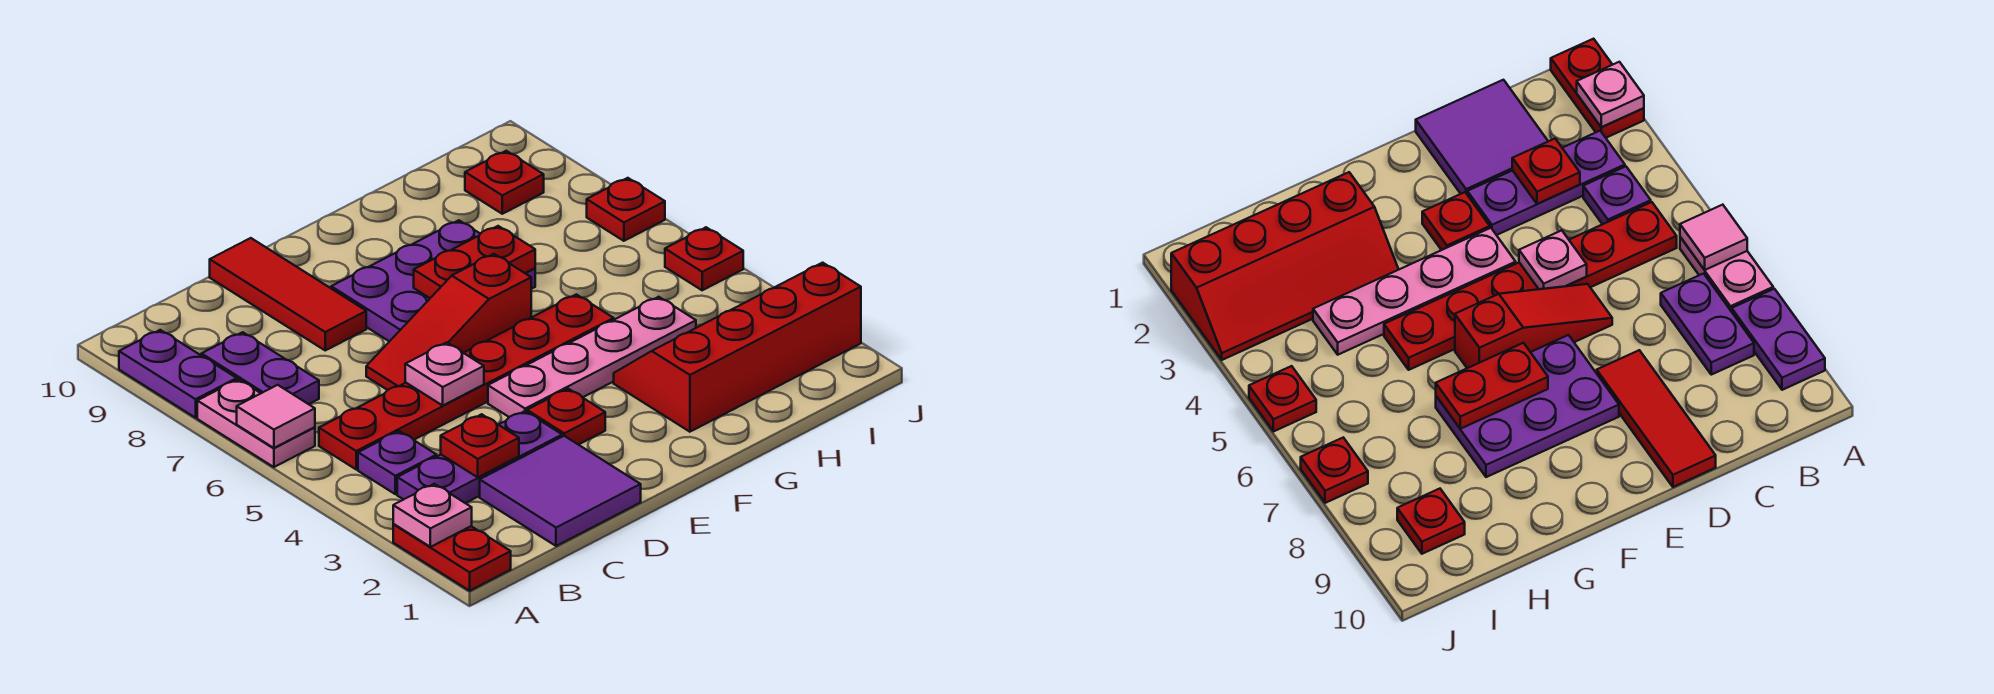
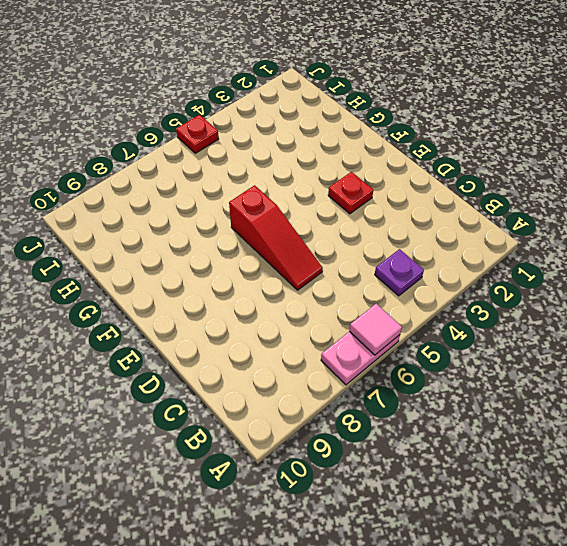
none -> red plate A1:A2 level 1
none -> purple plate A8:A9 level 1
none -> purple plate B3:D3 level 1

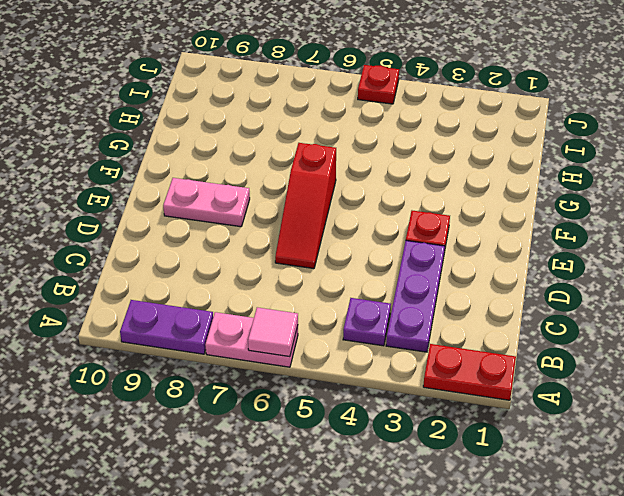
pink plate E8:E9 level 1 -> purple plate E7:G8 level 1
none -> red plate B5:G5 level 1
none -> purple plate B7:B8 level 1
none -> purple tile C1:D2 level 1

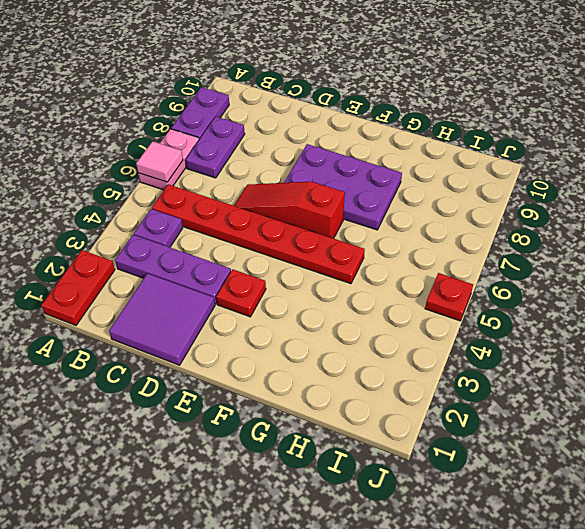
none -> red tile D8:D10 level 1
none -> pink plate E4:H4 level 1
none -> red slope G2:J3 level 1 top 2

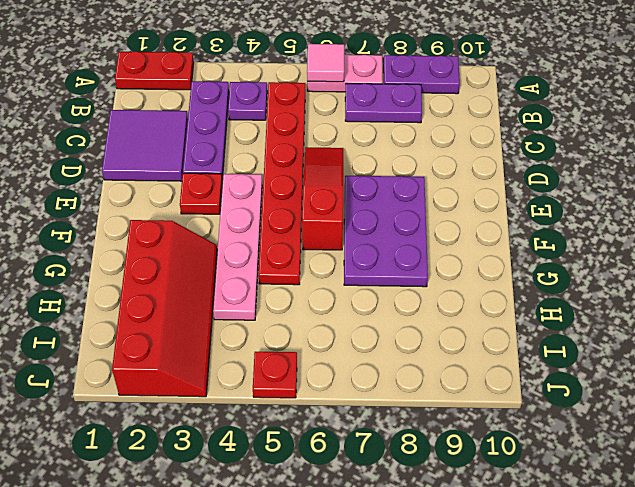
none -> red tile D8:D10 level 1
none -> red plate I9 level 1
none -> red plate J7 level 1

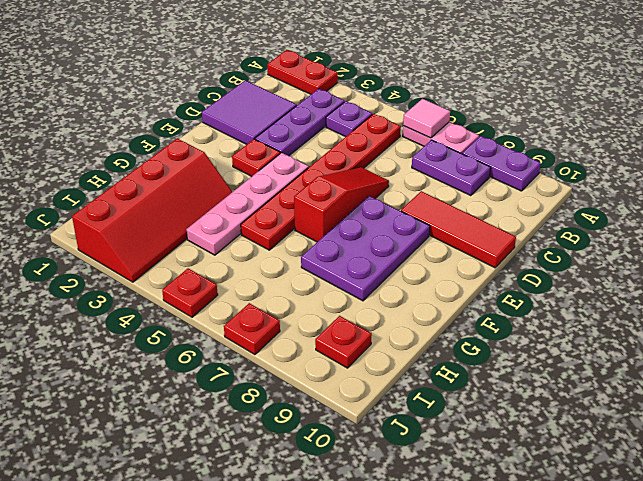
none -> pink plate A2 level 2
none -> red plate C3 level 2
none -> pink plate D5 level 2

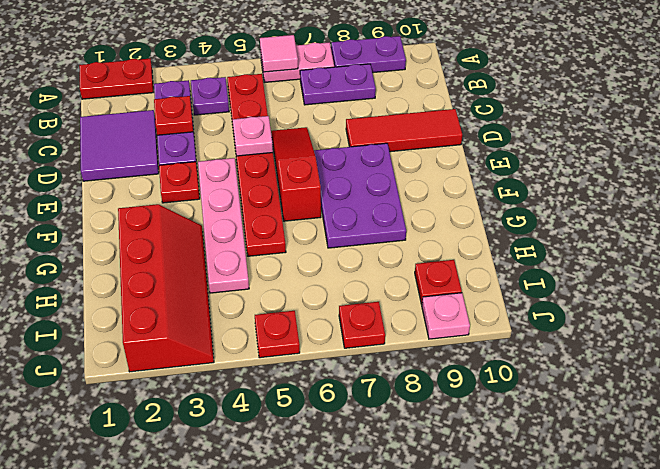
pink plate J9 level 1 -> pink plate A2 level 2
none -> red plate F7:G7 level 2

